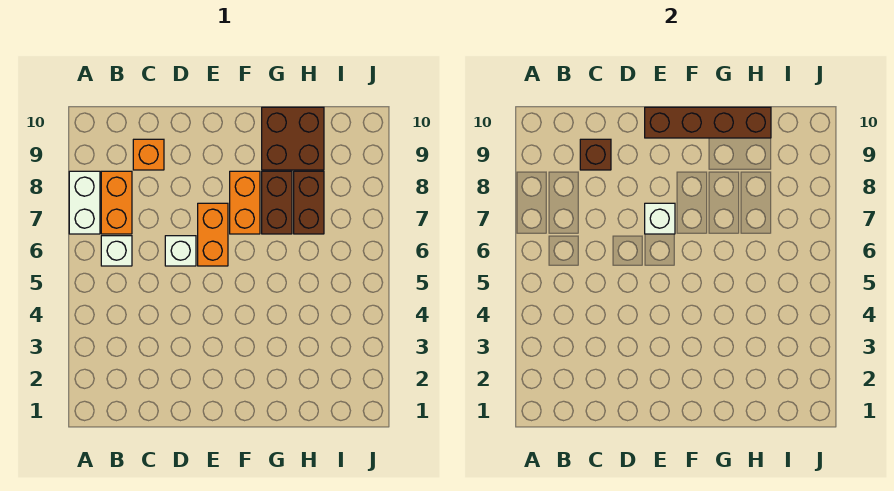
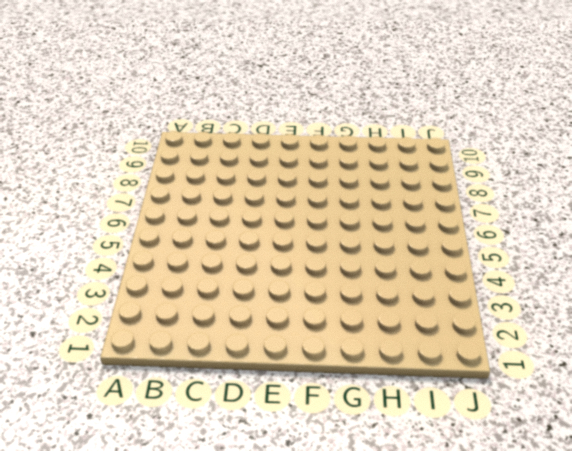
none -> white brick A7:A8 level 1
none -> white brick B6 level 1
none -> orange brick B7:B8 level 1

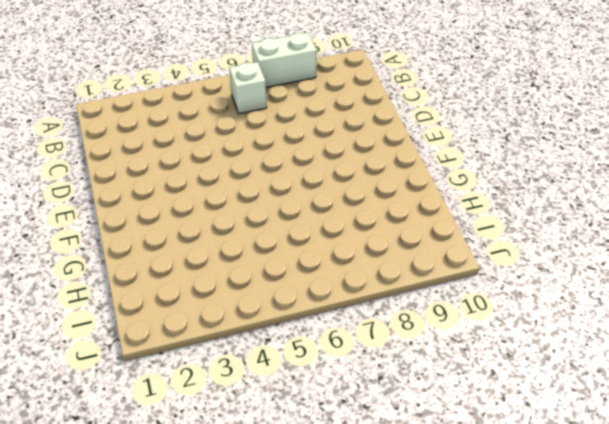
none -> orange brick B7:B8 level 1
none -> orange brick C9 level 1
none -> white brick D6 level 1

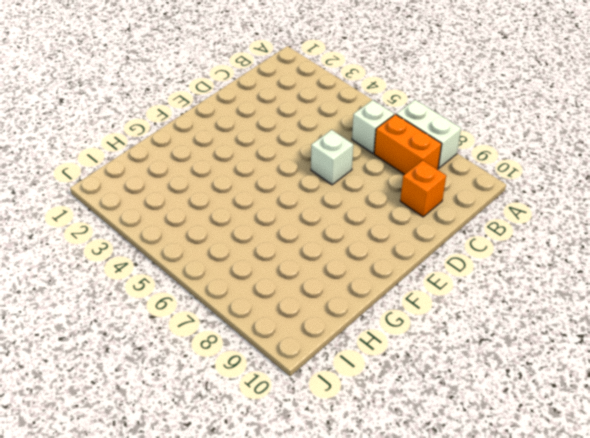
none -> orange brick E6:E7 level 1
none -> orange brick F7:F8 level 1
none -> brown brick G7:G8 level 1

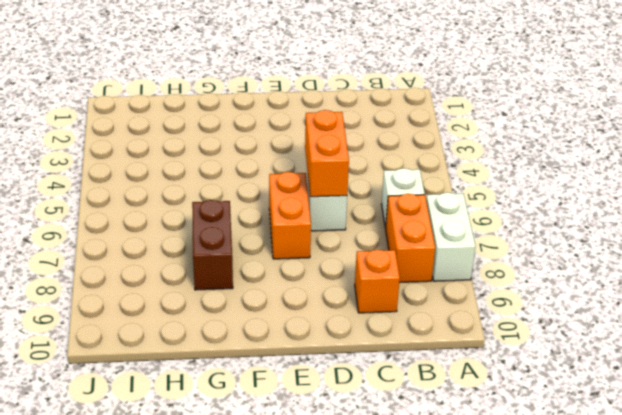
orange brick D5:D6 level 2 -> orange brick F7:F8 level 1
none -> brown brick G9:H10 level 1
none -> brown brick H7:H8 level 1
none -> brown brick C9 level 2

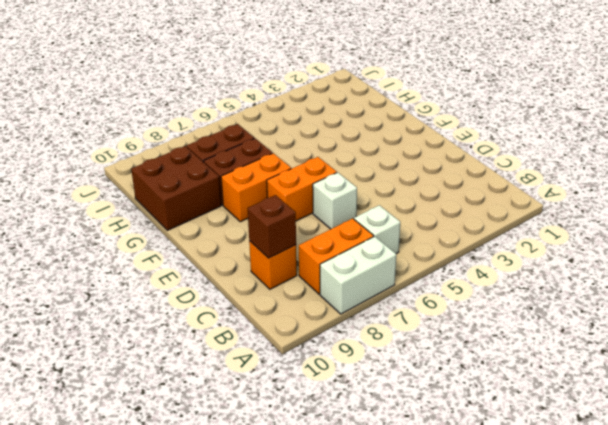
none -> white brick E7 level 2
none -> brown brick E10:H10 level 2

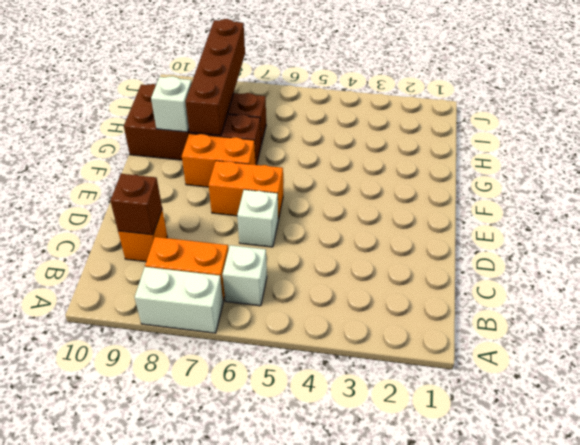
brown brick G8:J8 level 2 -> brown brick E10:H10 level 2
white brick G9 level 2 -> white brick E7 level 2

